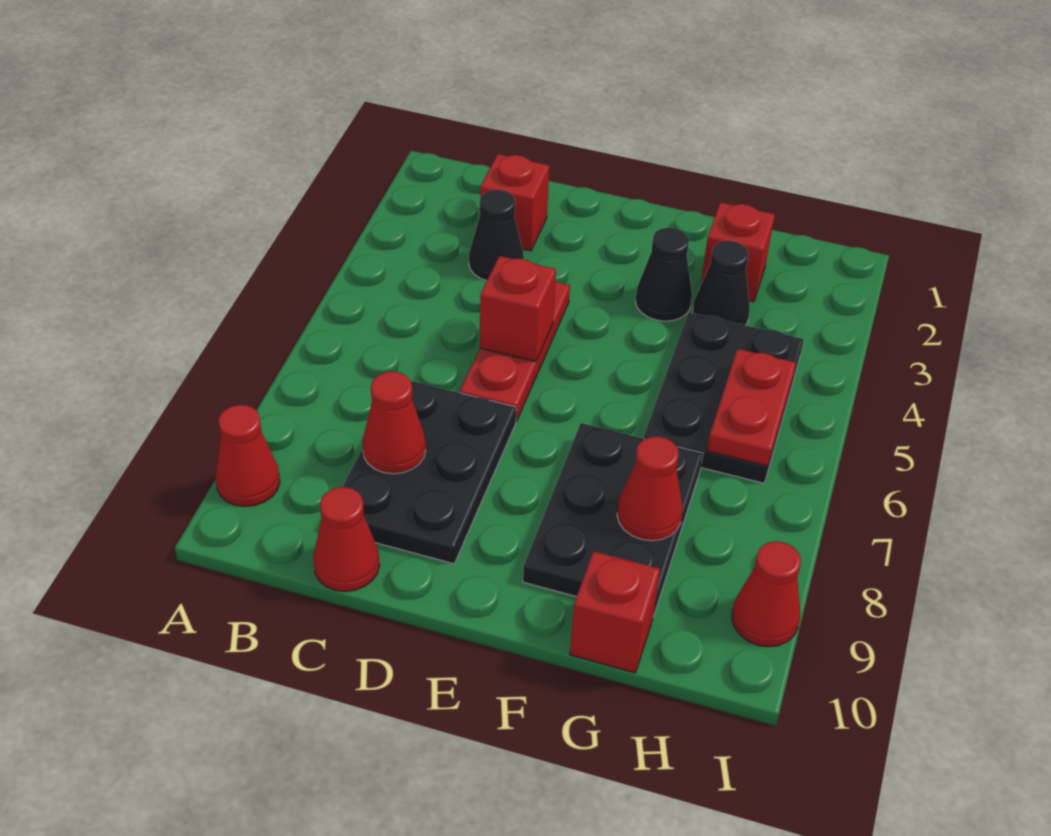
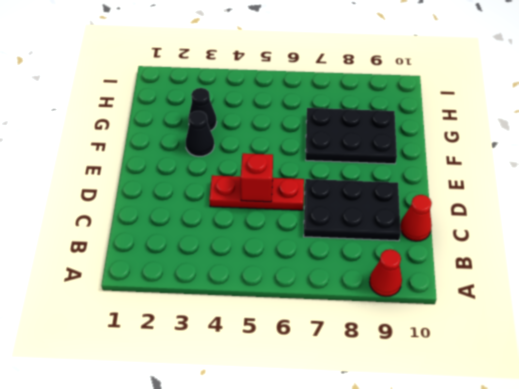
none -> red brick C2 level 1
none -> black cone C3 level 1
none -> red brick G2 level 1

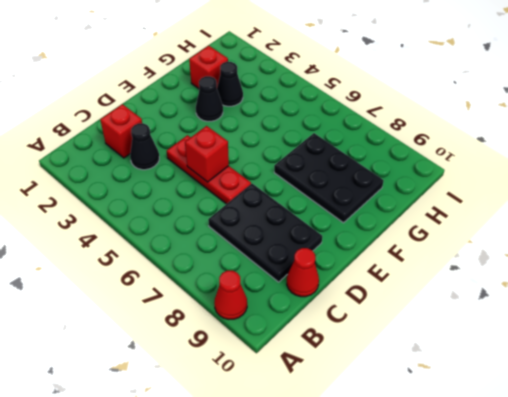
none -> black plate G4:H6 level 1
none -> red brick G10 level 1
none -> red cone I9 level 1

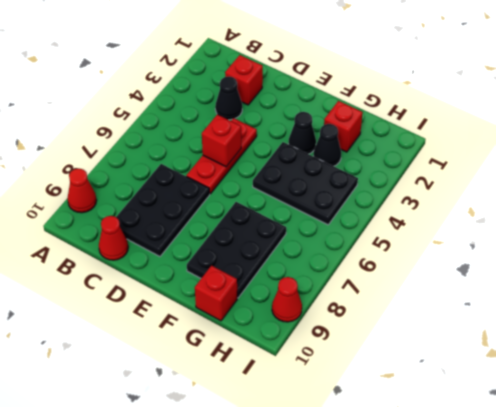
black plate F4:H5 level 1 -> black plate G4:H6 level 1
none -> red cone C8 level 2
none -> red cone G8 level 2
none -> red plate H5:H6 level 2

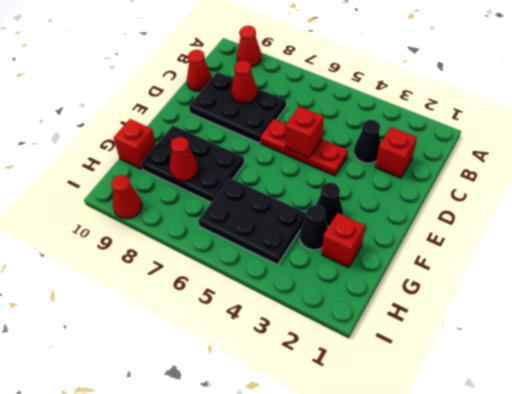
none -> red plate H5:H6 level 2

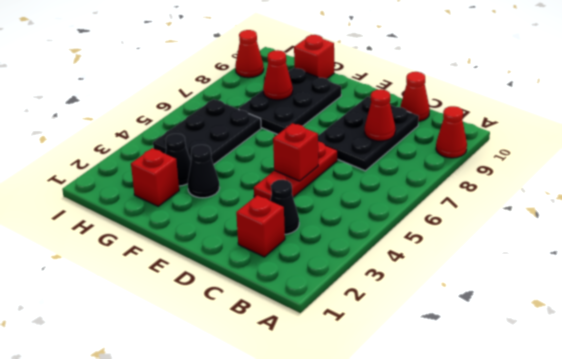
none -> red plate H5:H6 level 2

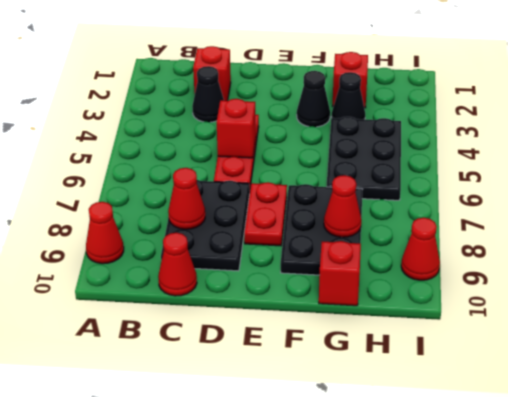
red plate E7:E8 level 1 -> red plate H5:H6 level 2

